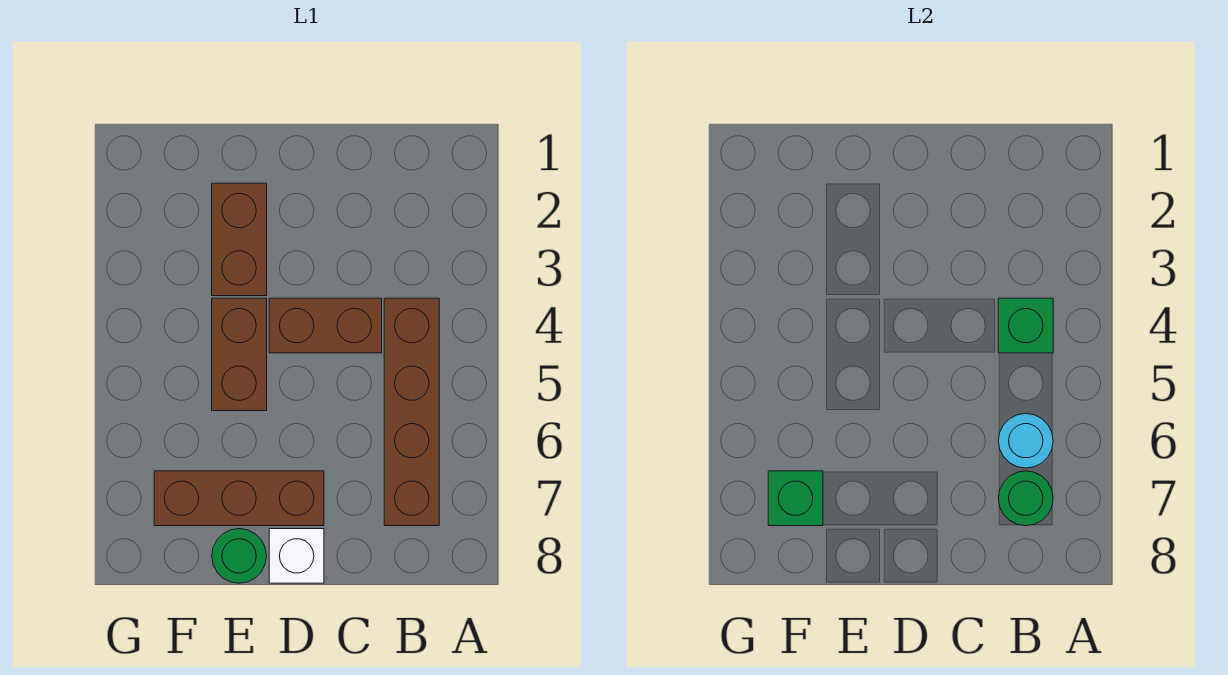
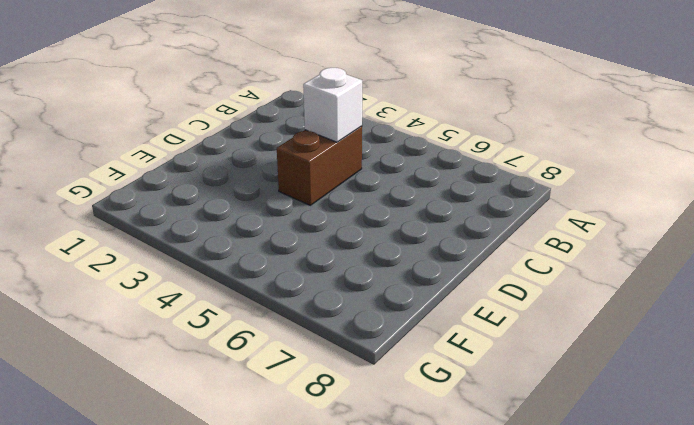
white brick C4 level 2 -> white brick D8 level 1
none -> brown brick B4:B7 level 1
none -> brown brick D7:F7 level 1

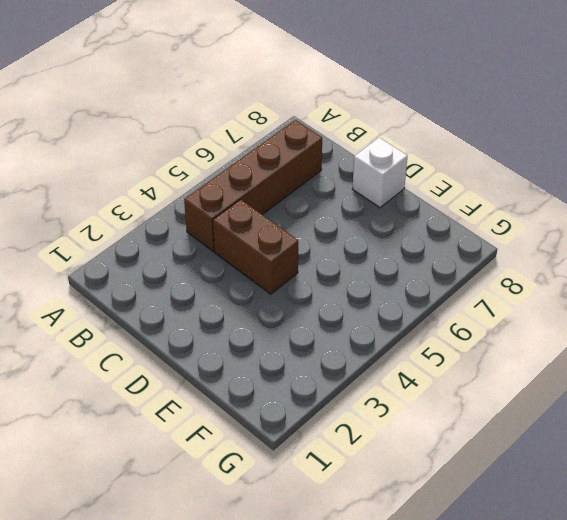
none -> brown brick D7:F7 level 1
none -> brown brick E2:E3 level 1

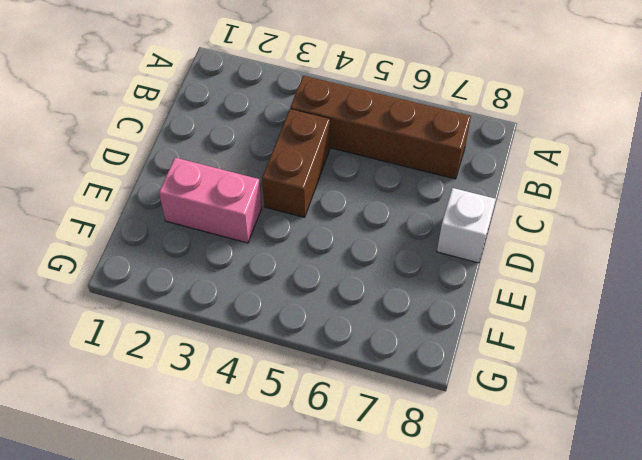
pink brick E2:E3 level 1 -> brown brick E2:E3 level 1
none -> brown brick D7:F7 level 1
none -> brown brick E4:E5 level 1

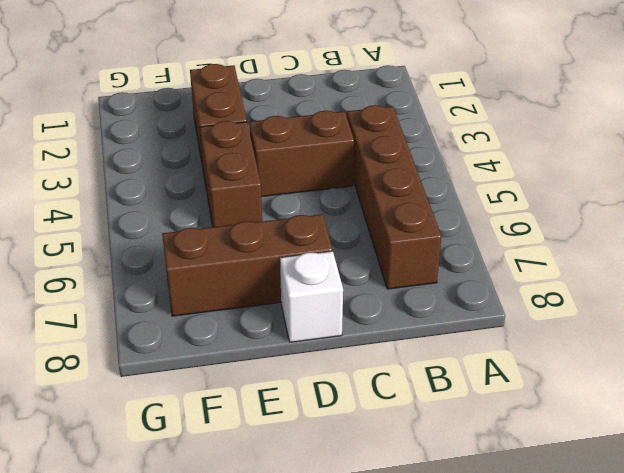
none -> green round brick E8 level 1
none -> green brick B4 level 2

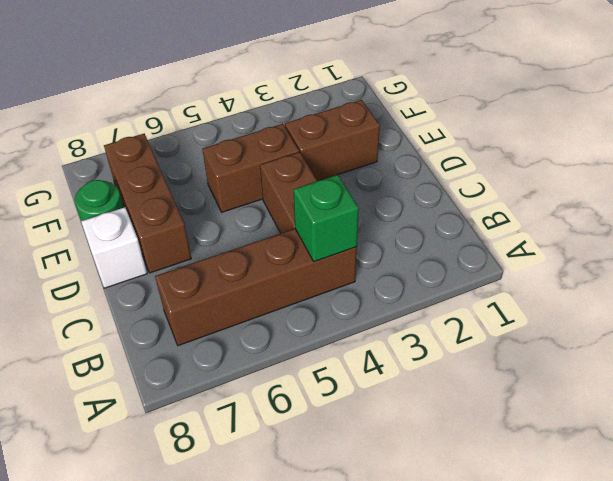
none -> cyan round brick B6 level 2
none -> green round brick B7 level 2

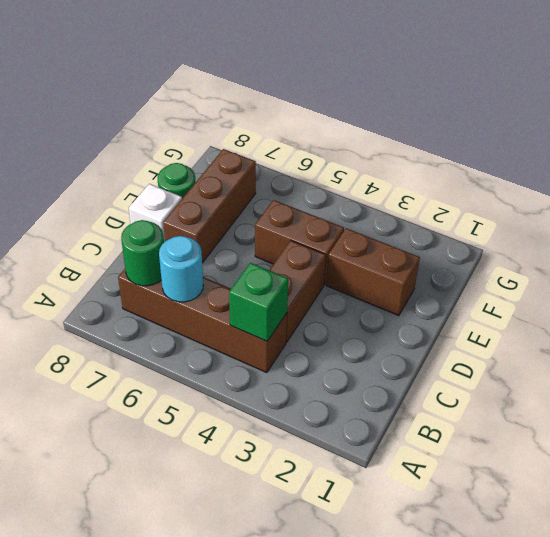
none -> green brick F7 level 2

